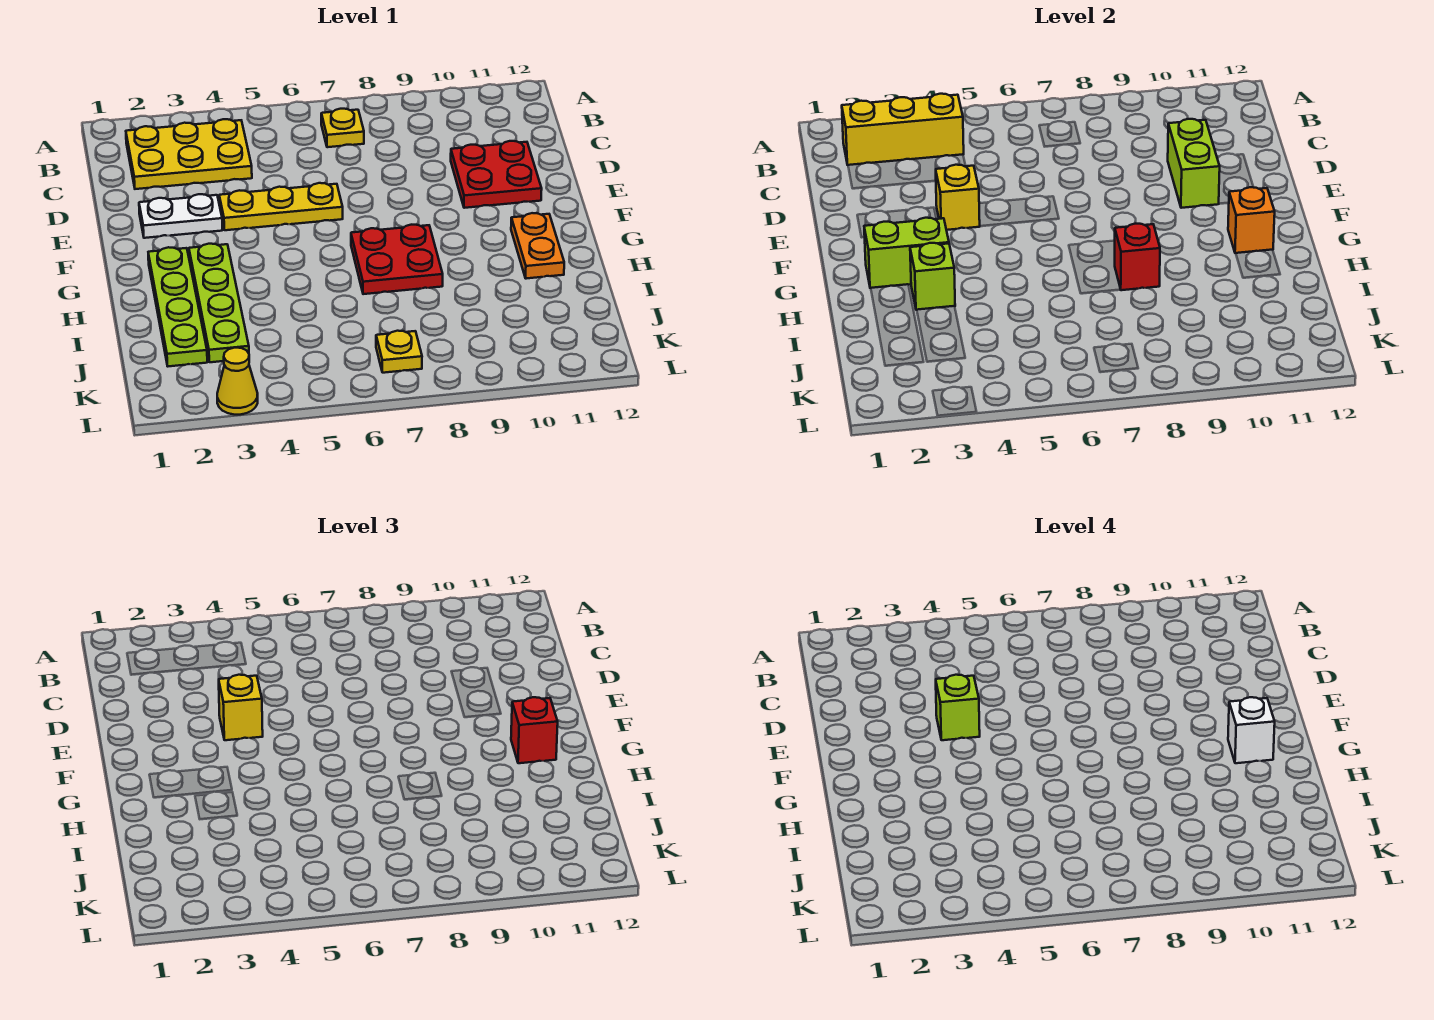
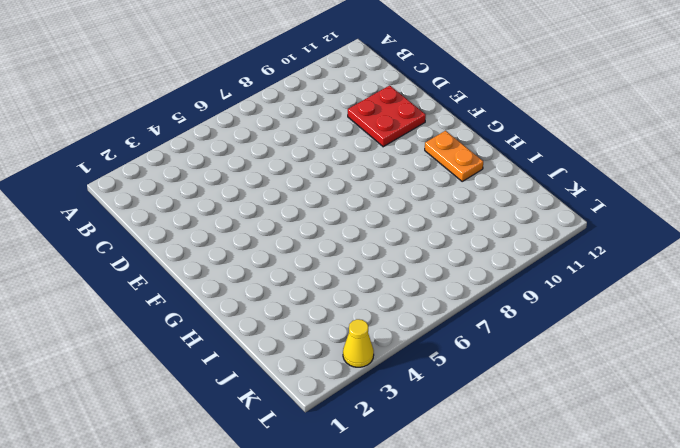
none -> yellow plate B2:C4 level 1
none -> yellow plate B7 level 1
none -> white plate E2:E3 level 1

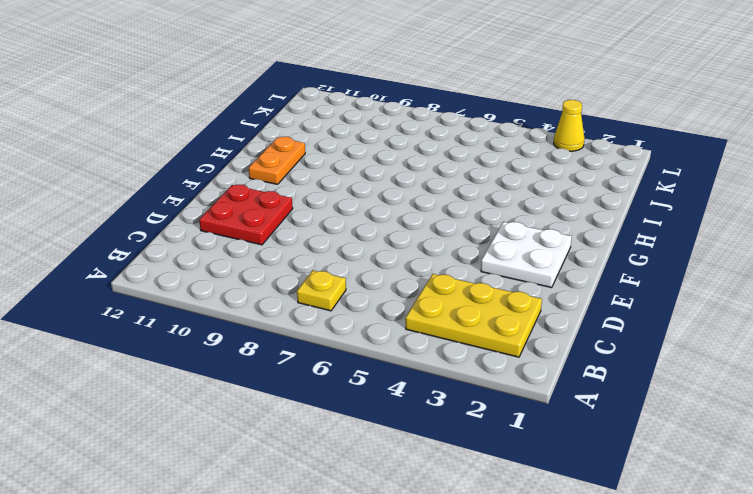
white plate E2:F3 level 1 -> white plate E2:E3 level 1
none -> yellow plate E4:E6 level 1
none -> lime plate G2:J2 level 1
none -> lime plate G3:J3 level 1

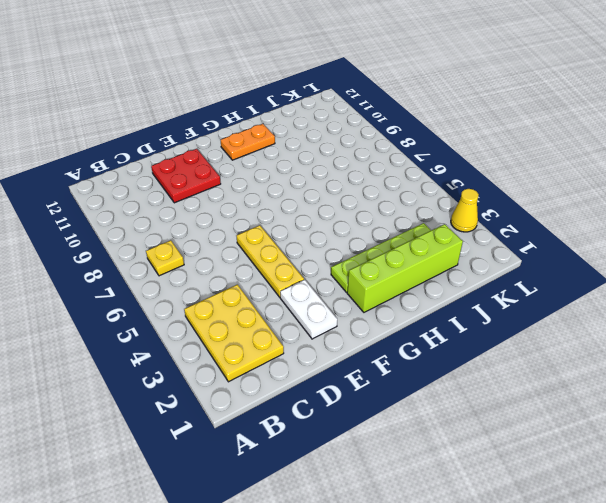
lime brick G2:J2 level 1 -> lime plate G2:J2 level 1
none -> red plate G7:H8 level 1
none -> yellow plate K7 level 1
none -> yellow brick B2:B4 level 2

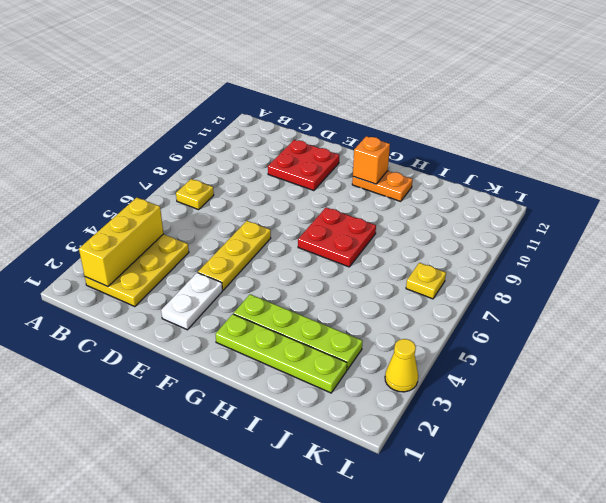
none -> lime brick D10:E10 level 2
none -> yellow brick E4 level 2
none -> lime brick G2:G3 level 2

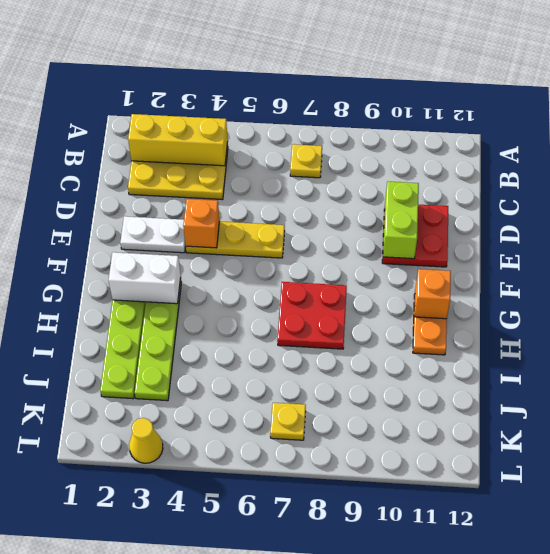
orange brick E4 level 2 -> yellow brick E4 level 2
white brick G2:G3 level 2 -> lime brick G2:G3 level 2
none -> lime brick H3 level 2
none -> red brick H8 level 2
none -> yellow brick E4 level 3

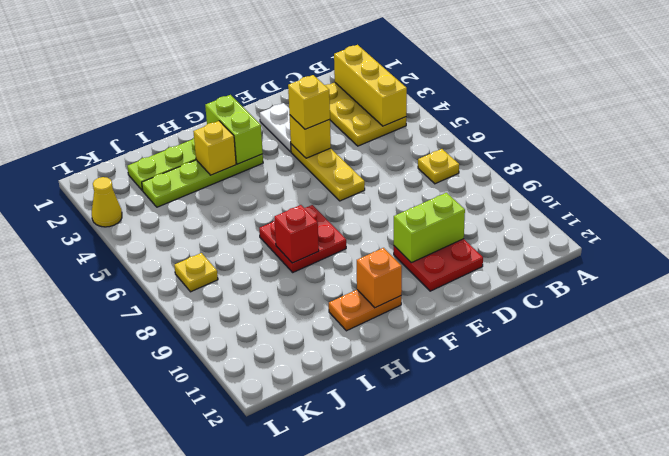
yellow brick H3 level 2 -> lime brick H3 level 2
none -> red brick G11 level 3
none -> lime brick E4 level 4
none -> white brick G11 level 4

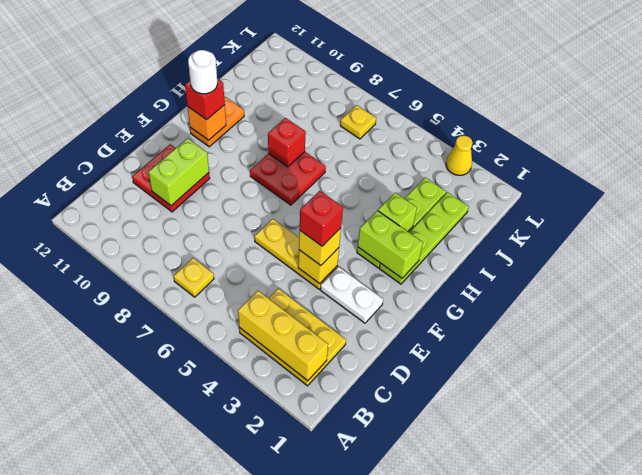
red brick E4 level 4 -> lime brick E4 level 4
white round brick G11 level 4 -> white brick G11 level 4

